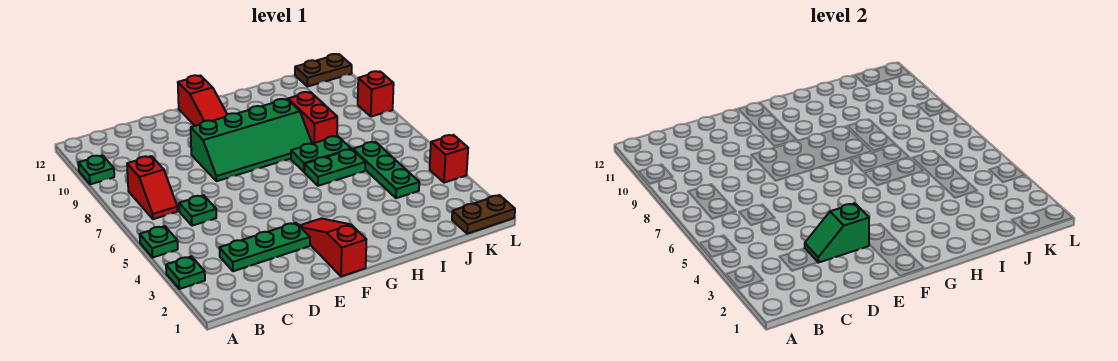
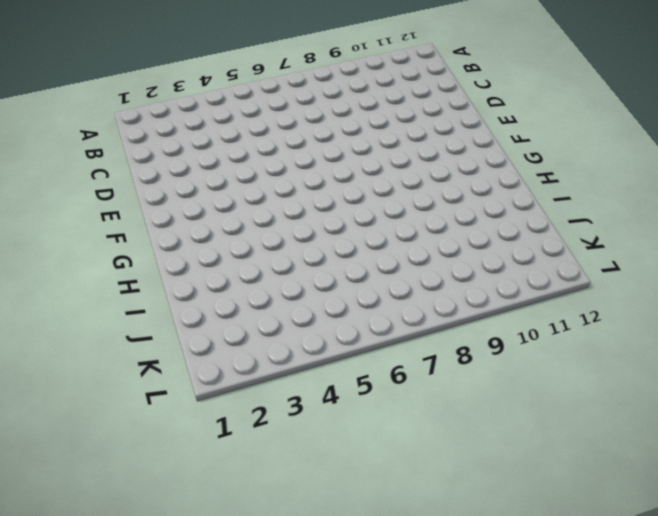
none -> green plate A3 level 1
none -> green plate A5 level 1
none -> green plate A10 level 1

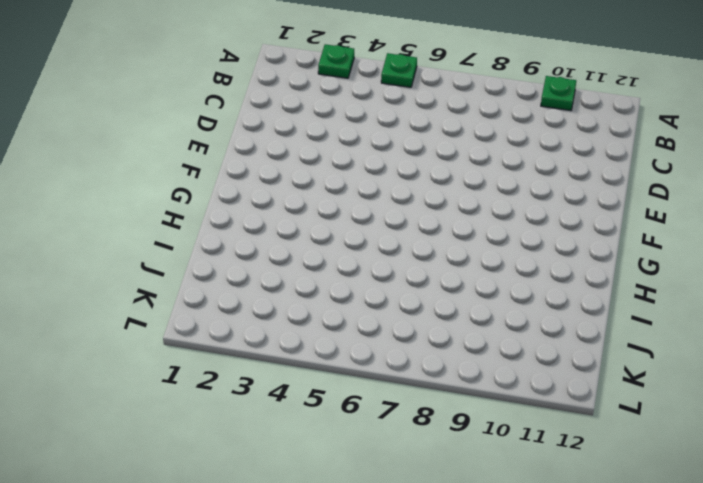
none -> red slope B7:B8 level 1 top 8
none -> green plate C3:E3 level 1
none -> green plate C6 level 1

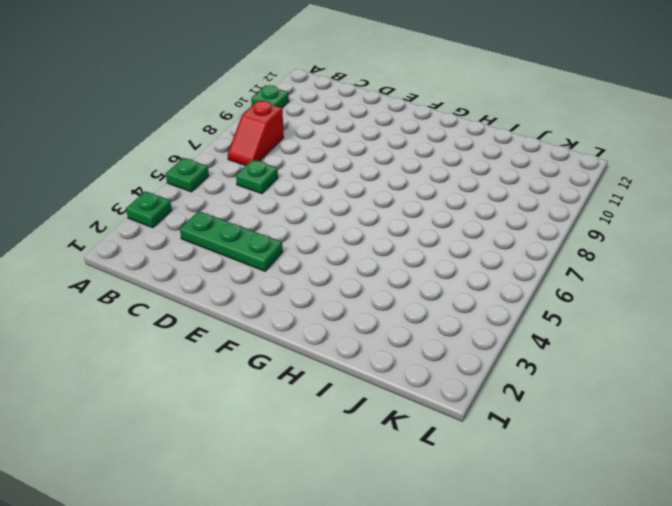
none -> green slope E8:H9 level 1 top 9
none -> red slope F1:F3 level 1 top 1
none -> red slope F10:F12 level 1 top 12

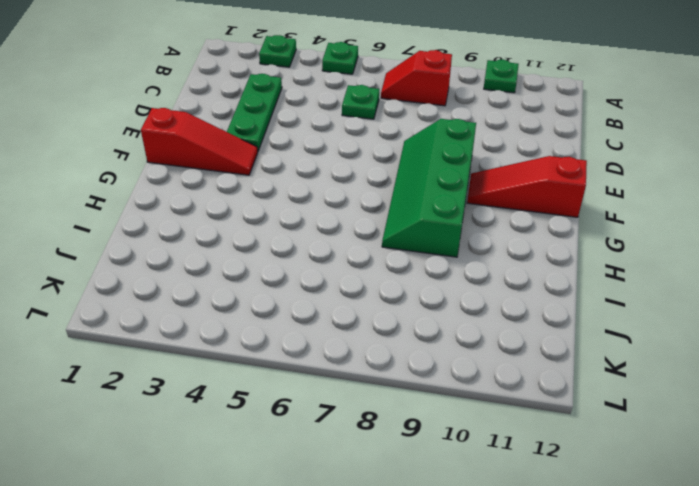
none -> green plate H6:I6 level 1
none -> green plate H7:I7 level 1
none -> red brick I8:I9 level 1

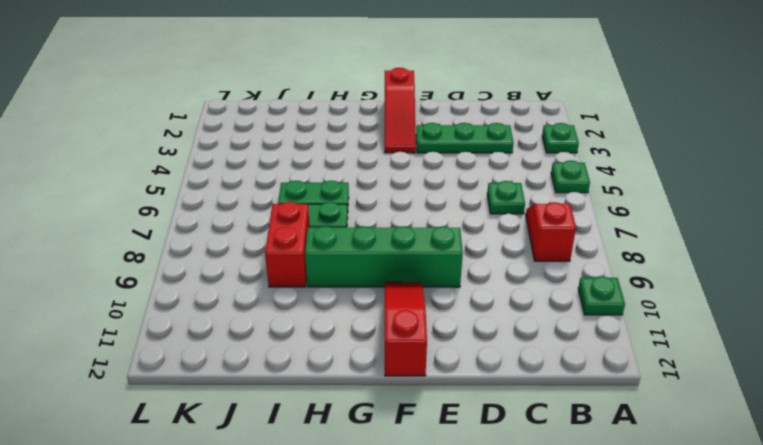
none -> green plate J4:J6 level 1
none -> brown plate K1:L1 level 1
none -> brown plate K12:L12 level 1

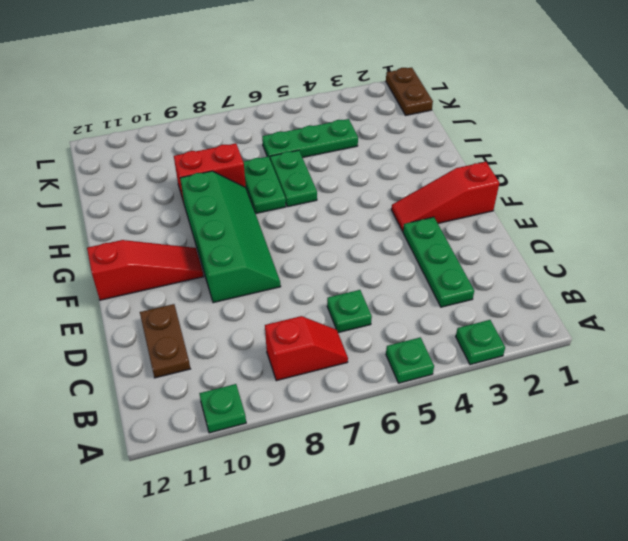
brown plate C11:D11 level 1 -> brown plate K12:L12 level 1
none -> red brick L4 level 1
none -> red brick L9 level 1
none -> green slope D3:E3 level 2 top E

